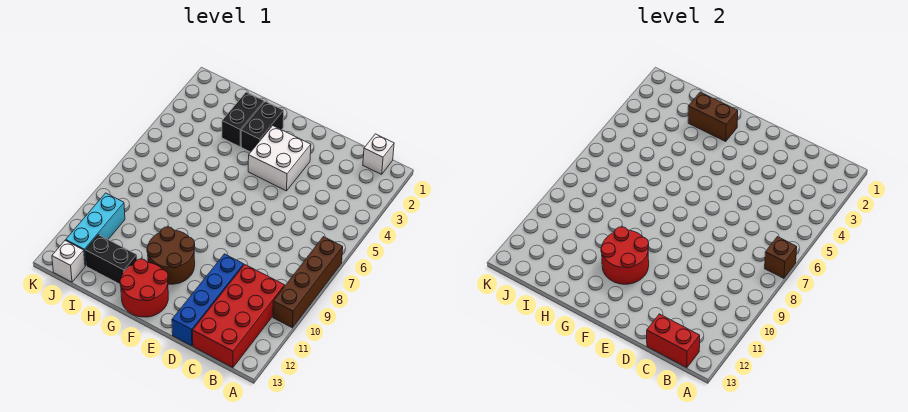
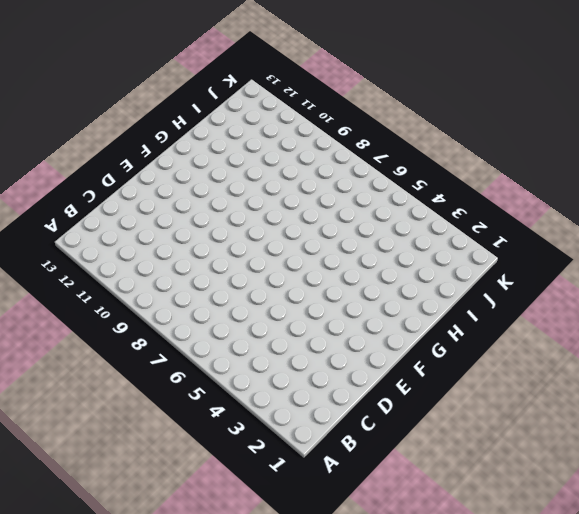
none -> brown brick A7:A10 level 1
none -> white brick B1 level 1
none -> red brick B10:C13 level 1

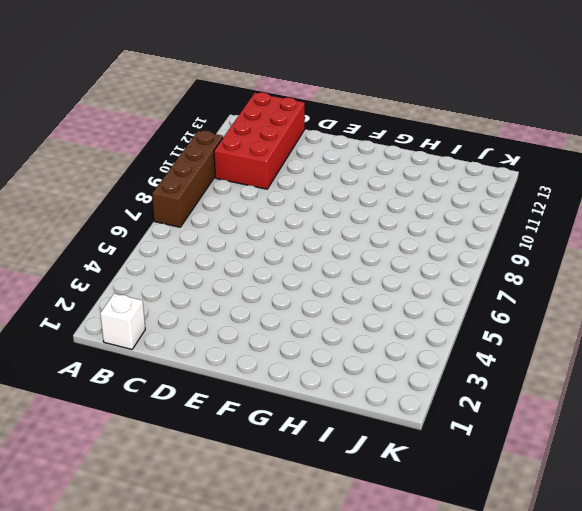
none -> blue brick D10:D13 level 1
none -> white brick E3:F4 level 1
none -> brown round brick F10:G11 level 1

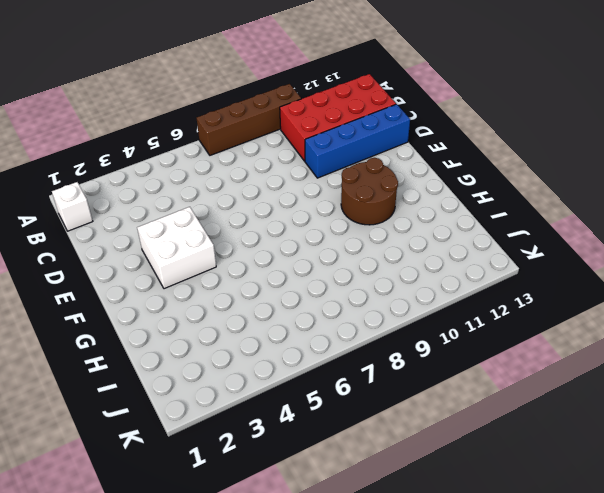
none -> red round brick F12:G13 level 1
none -> black brick G2:G3 level 1
none -> black brick H2:H3 level 1

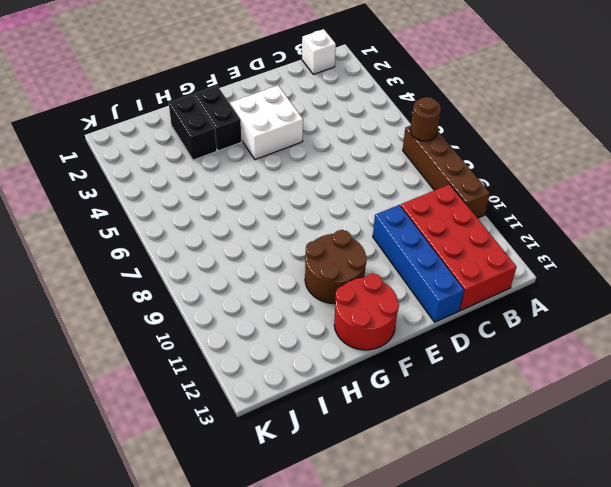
brown round brick A7 level 2 -> brown brick A7 level 2
none -> black brick H12:I12 level 1
none -> cyan brick J10:J12 level 1
none -> white brick J13 level 1

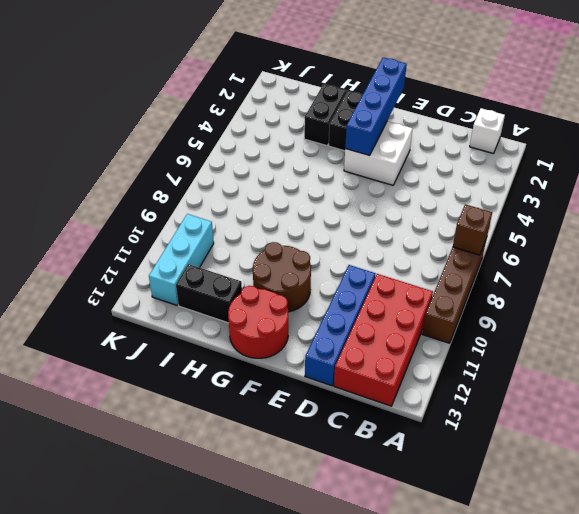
blue brick F1:F4 level 2 -> none
none -> white brick J13 level 1
none -> red brick B13:C13 level 2
none -> red round brick F10:G11 level 2

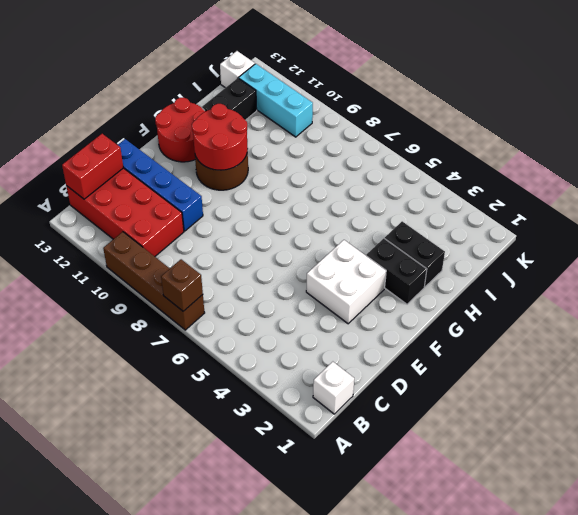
none -> brown brick G2:H2 level 2

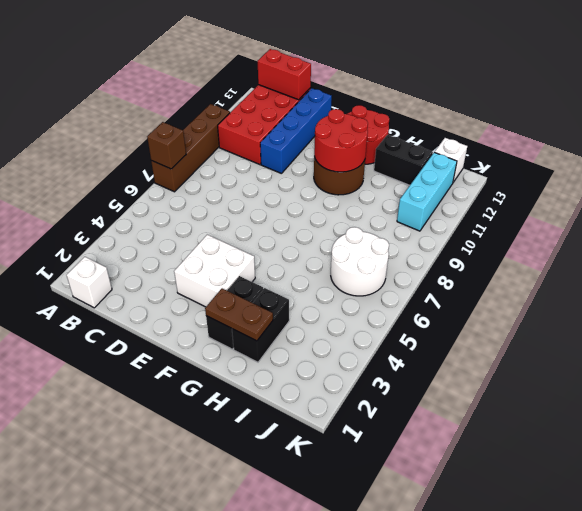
brown plate G2:H2 level 2 -> brown brick G2:H2 level 2
white round brick I6:J7 level 1 -> none

